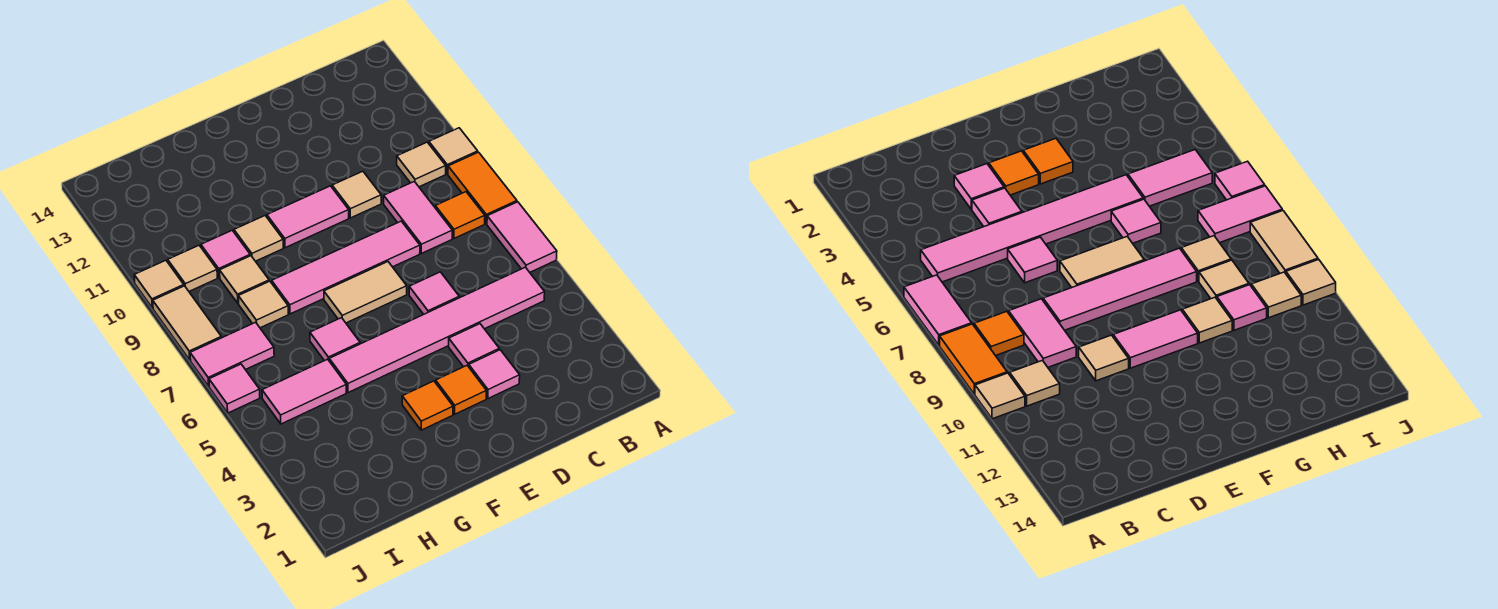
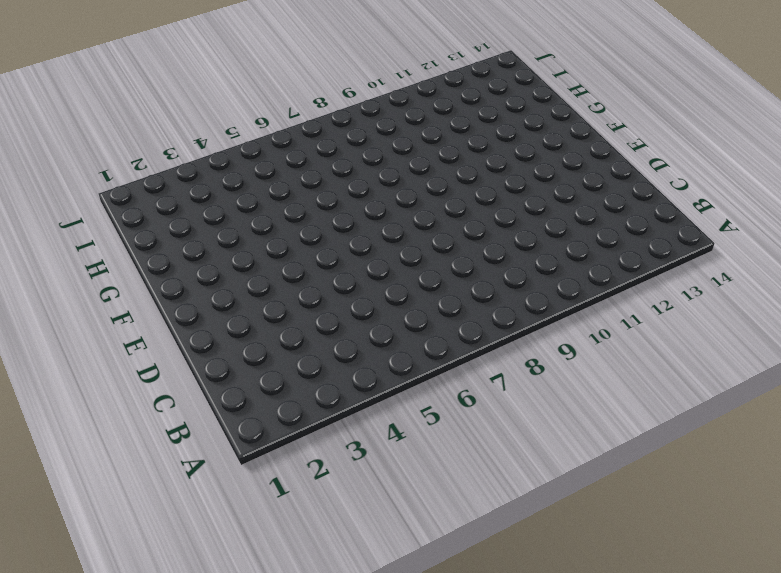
none -> pink tile A6:A7 level 1
none -> orange tile A8:A9 level 1
none -> tan tile A10 level 1

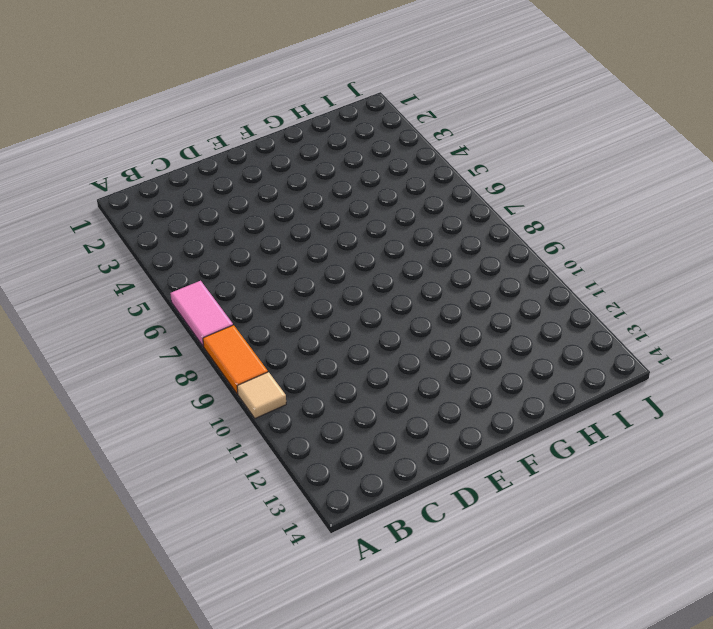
none -> pink tile B5:G5 level 1
none -> orange tile B8 level 1
none -> tan tile B10 level 1

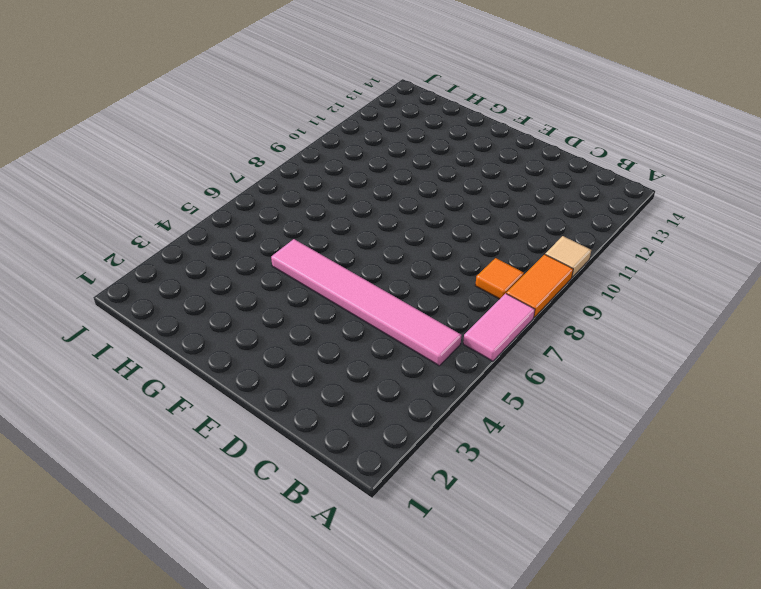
none -> tan tile B10 level 1
none -> pink tile C8:C9 level 1
none -> pink tile D3 level 1

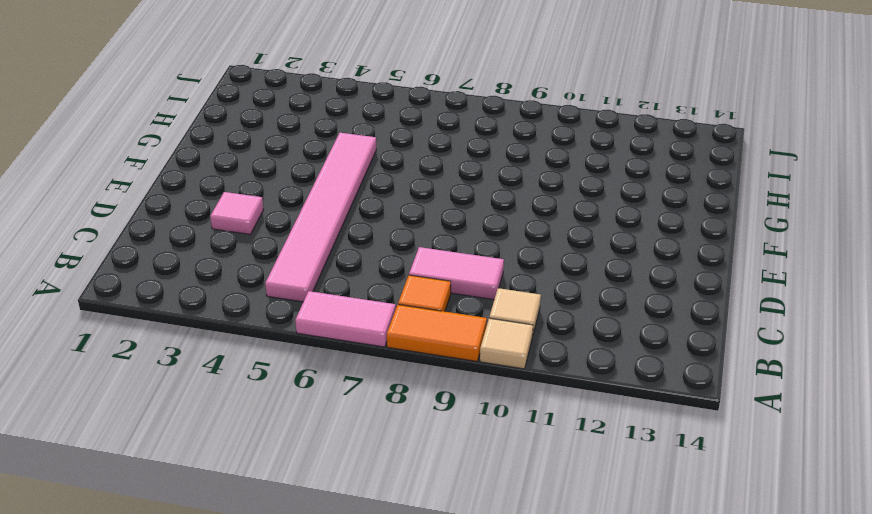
none -> pink tile D4 level 1
none -> pink tile D6 level 1
none -> pink tile D8:G8 level 1

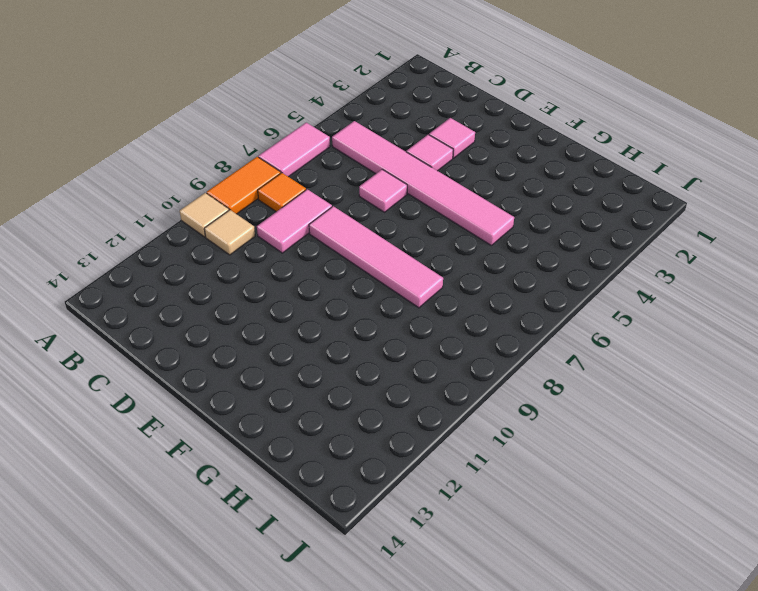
none -> tan tile D10 level 1
none -> orange tile E3 level 1
none -> tan tile E7:F7 level 1

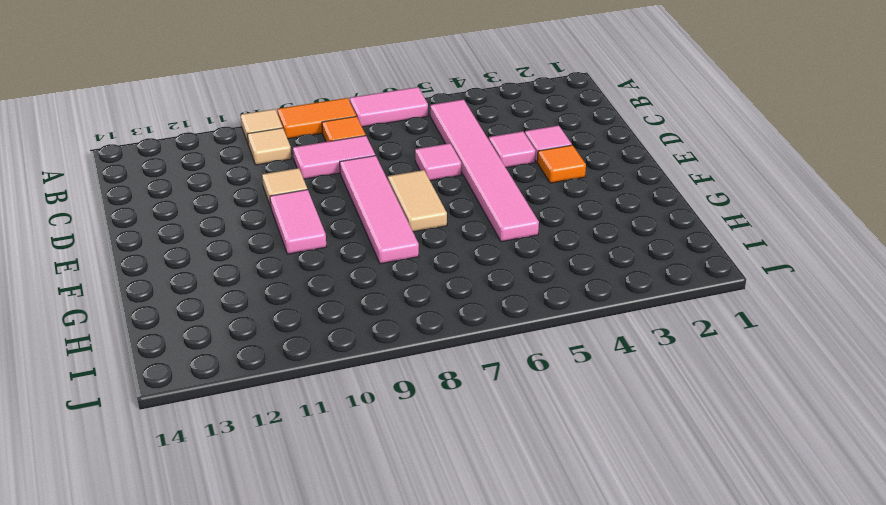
none -> orange tile F3 level 1
none -> pink tile G6 level 1
none -> tan tile G10 level 1

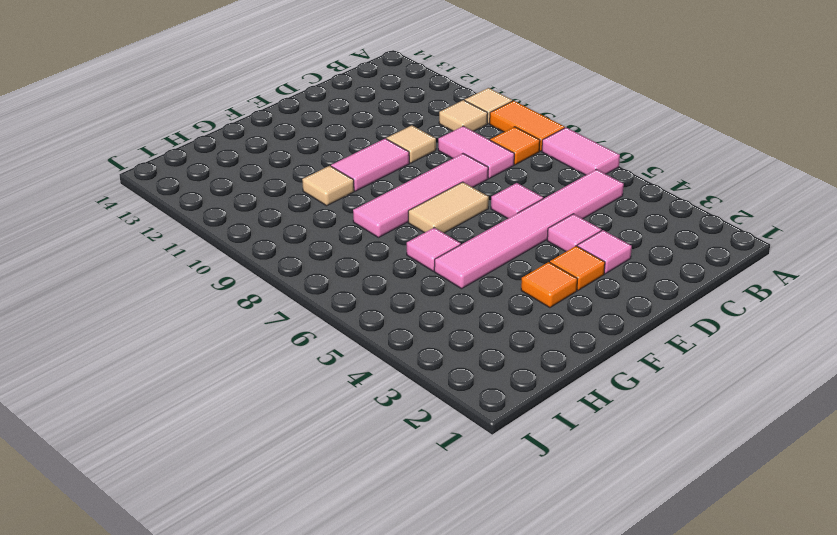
none -> pink tile H5:I5 level 1
none -> tan tile H8 level 1
none -> tan tile H9 level 1

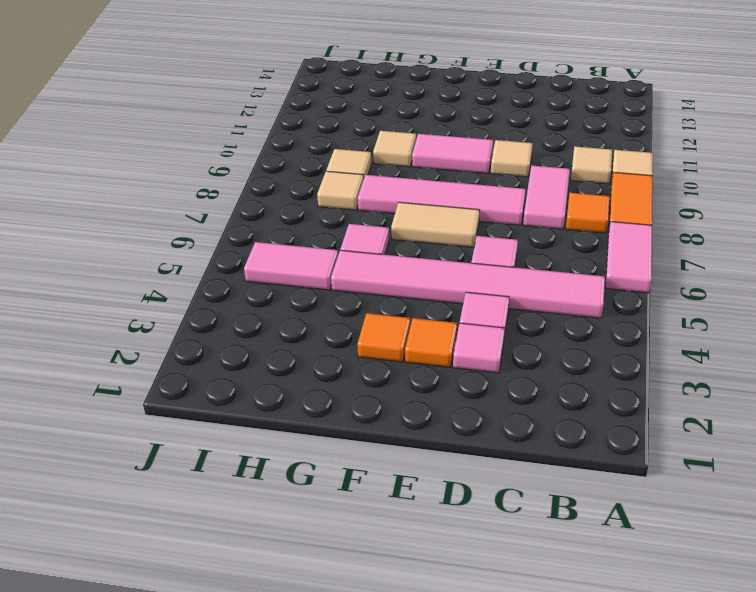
none -> pink tile H10 level 1
none -> pink tile I7:J7 level 1
none -> tan tile I10 level 1

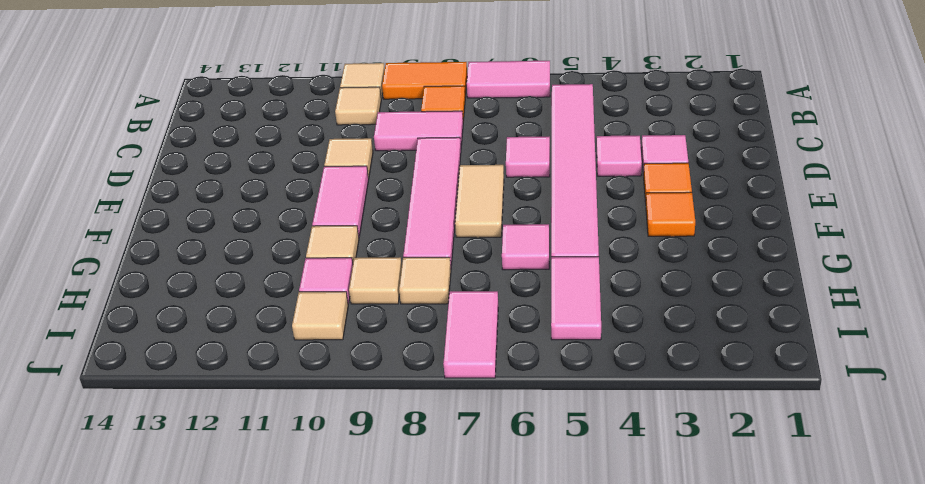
none -> pink tile J6 level 1
none -> tan tile J8:J9 level 1
none -> tan tile J10 level 1

